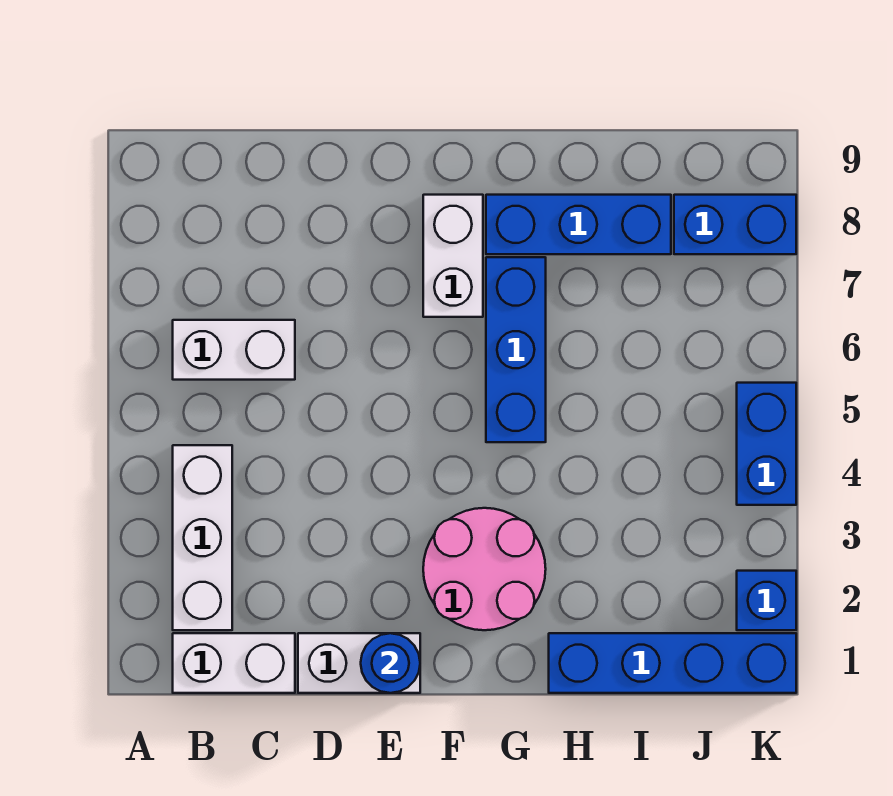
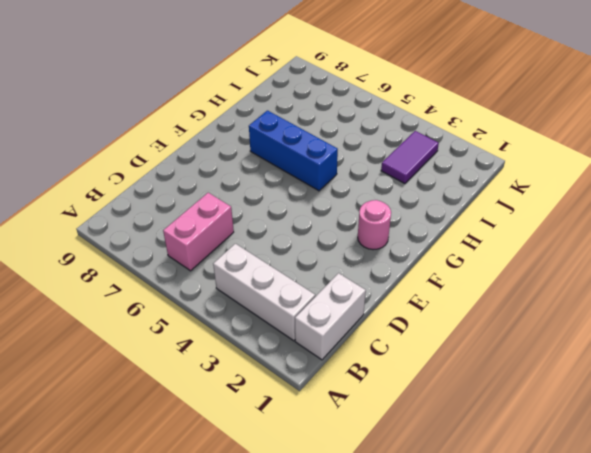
pink brick B6:C6 level 1 -> white brick B6:C6 level 1
pink round brick F2 level 1 -> pink round brick F2:G3 level 1
purple tile I3:J3 level 1 -> none
none -> white brick D1:E1 level 1
none -> white brick F7:F8 level 1
none -> blue brick G8:I8 level 1

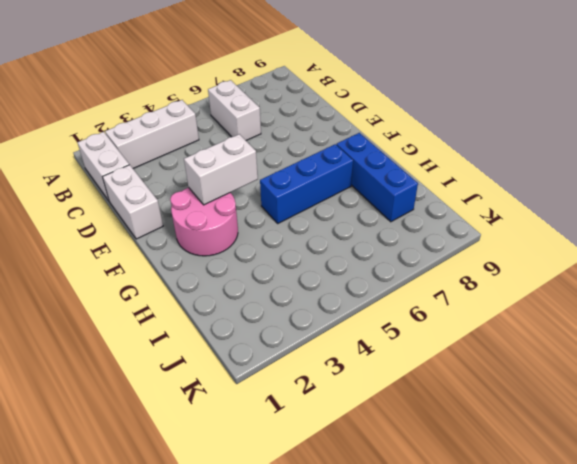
white brick F3:F4 level 2 -> white brick F7:F8 level 1
none -> blue brick H1:K1 level 1
none -> blue brick J8:K8 level 1
none -> blue brick K2 level 1

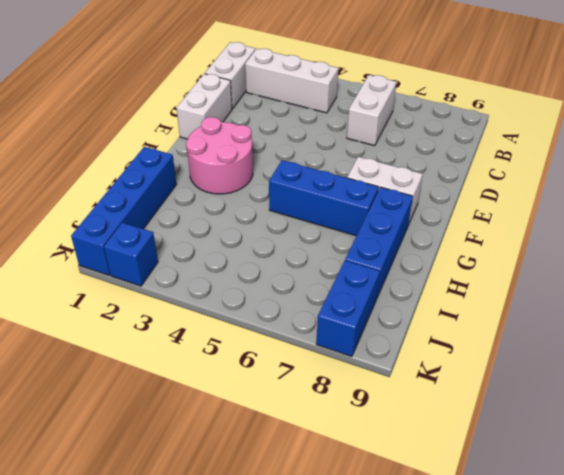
none -> blue brick K4:K5 level 1
none -> blue round brick E1 level 2

